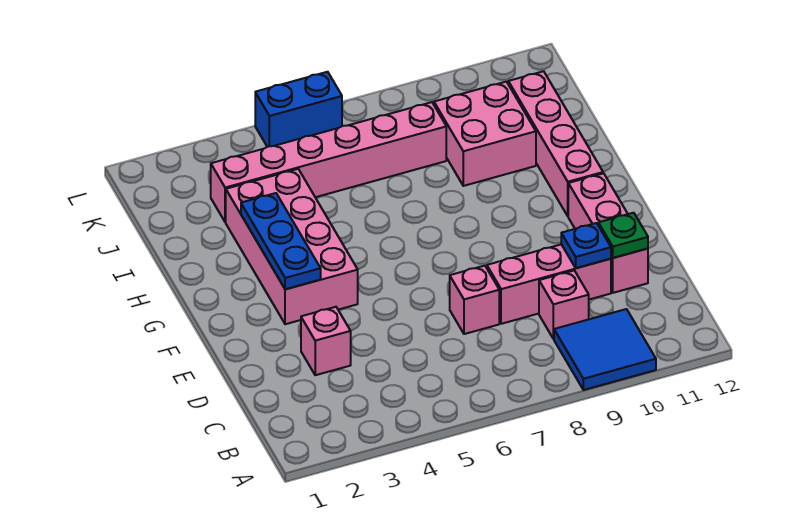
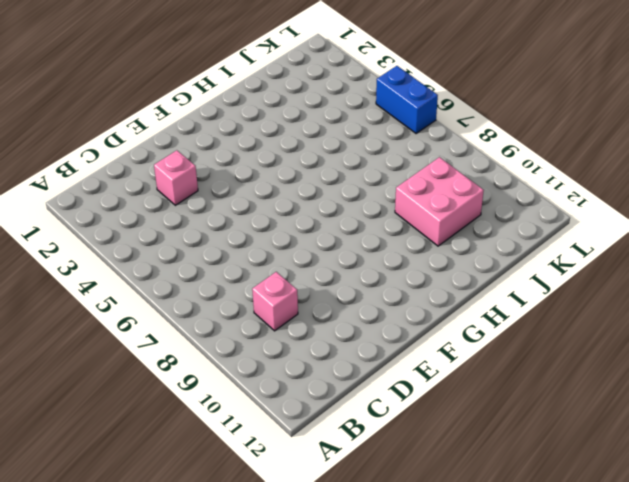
none -> blue tile A9:B10 level 1
none -> pink brick D7 level 1
none -> pink brick D8:D10 level 1

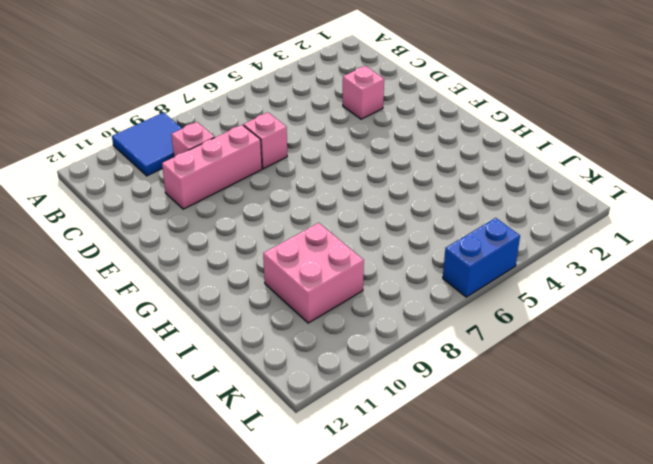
none -> pink brick D11:F11 level 1
none -> pink brick F3:I4 level 1
none -> pink brick G11:J11 level 1

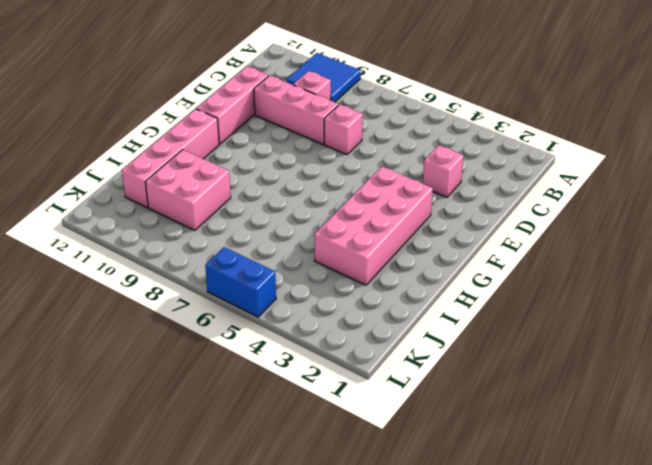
none -> pink brick J3:J8 level 1
none -> blue plate D10 level 2
none -> green plate D11 level 2

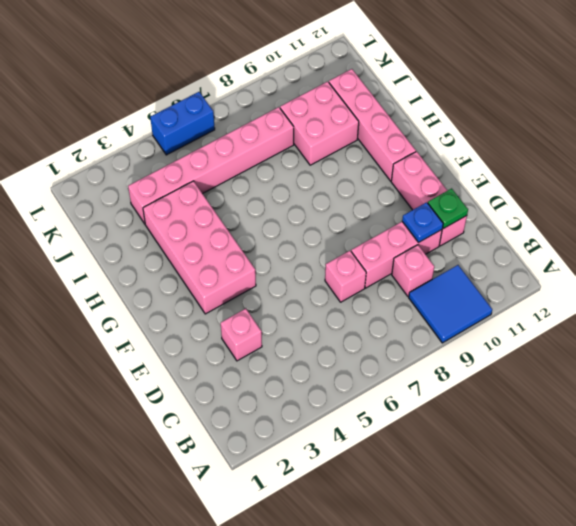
none -> blue plate F3:H3 level 2

